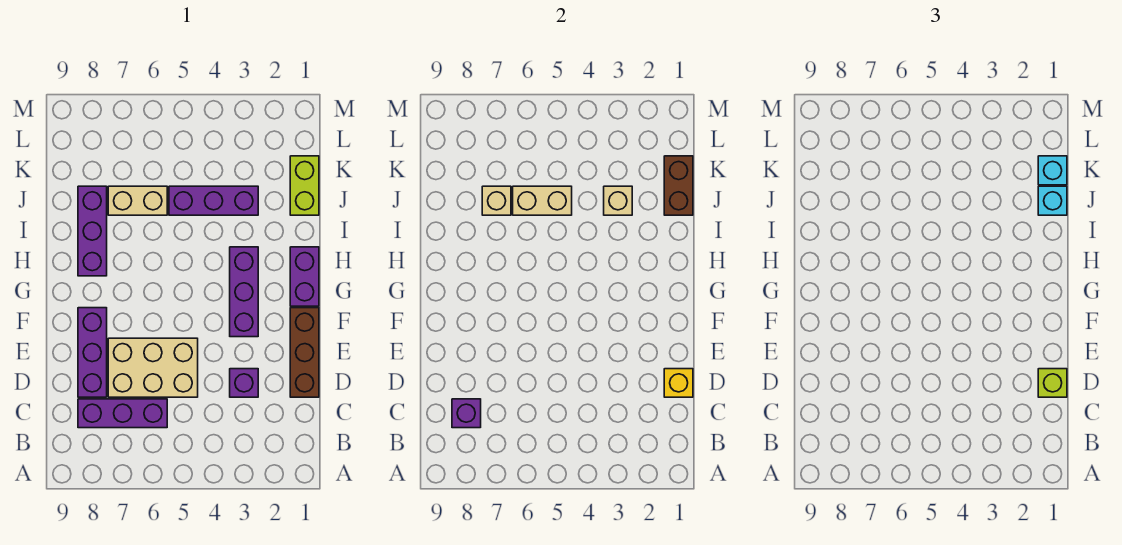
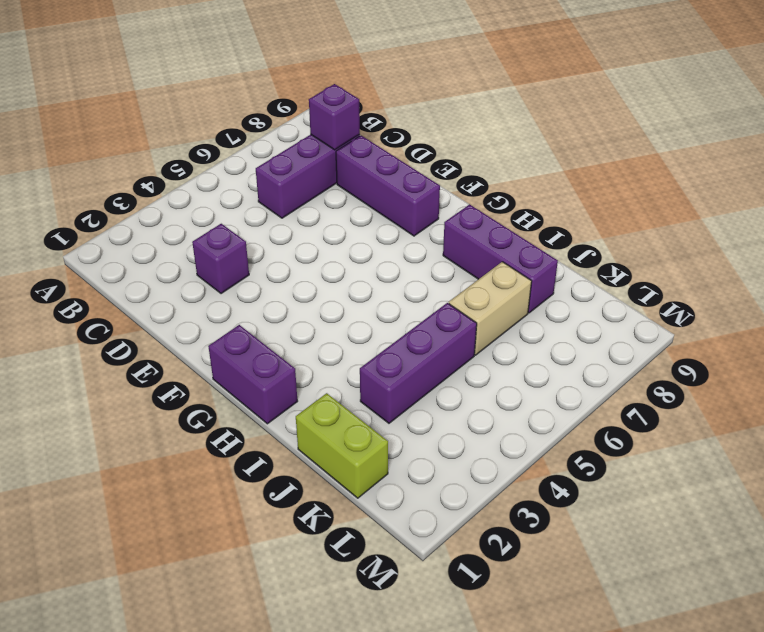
none -> brown brick D1:F1 level 1
none -> tan brick D5:E7 level 1
none -> purple brick F3:H3 level 1

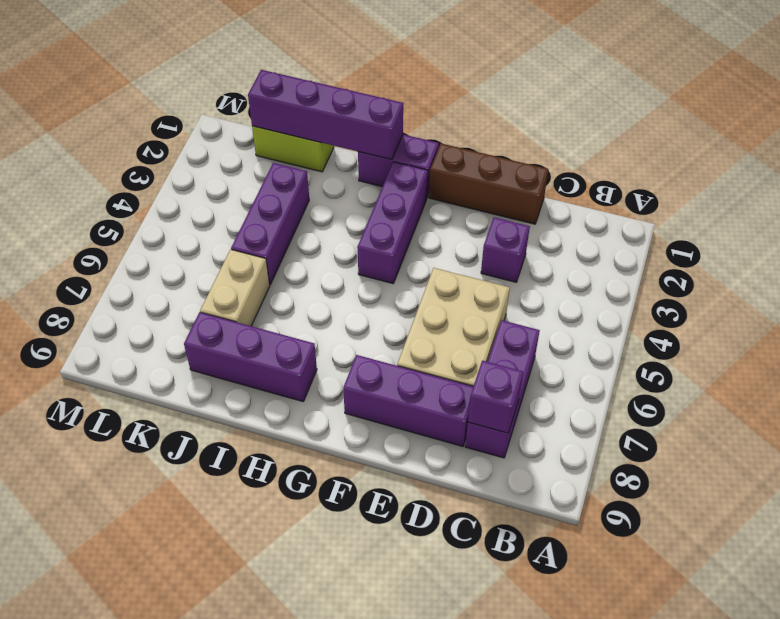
purple brick G2:G4 level 1 -> purple brick F3:H3 level 1
purple brick H1:K1 level 2 -> brown brick J1:K1 level 2
none -> yellow brick D1 level 2
none -> tan brick J3 level 2
none -> tan brick J5:J6 level 2

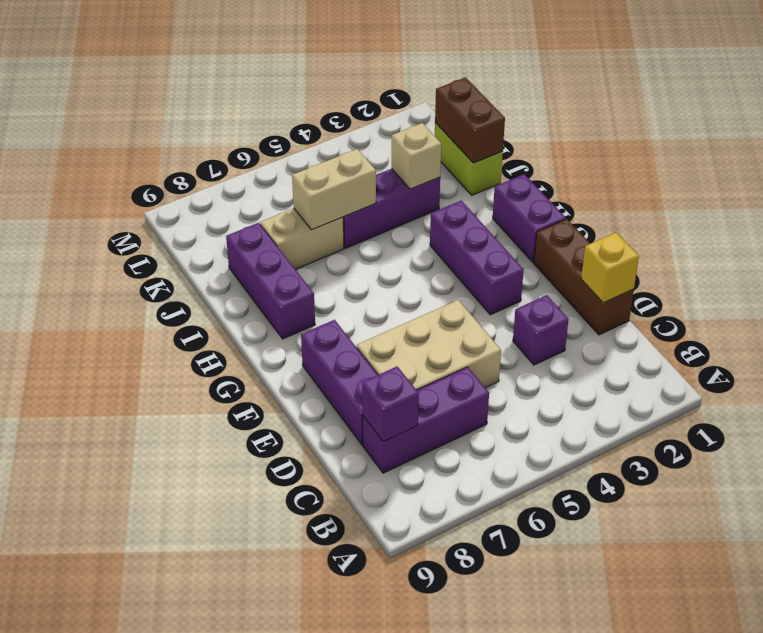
none -> tan brick J7 level 2
none -> lime brick D1 level 3
none -> cyan brick J1 level 3

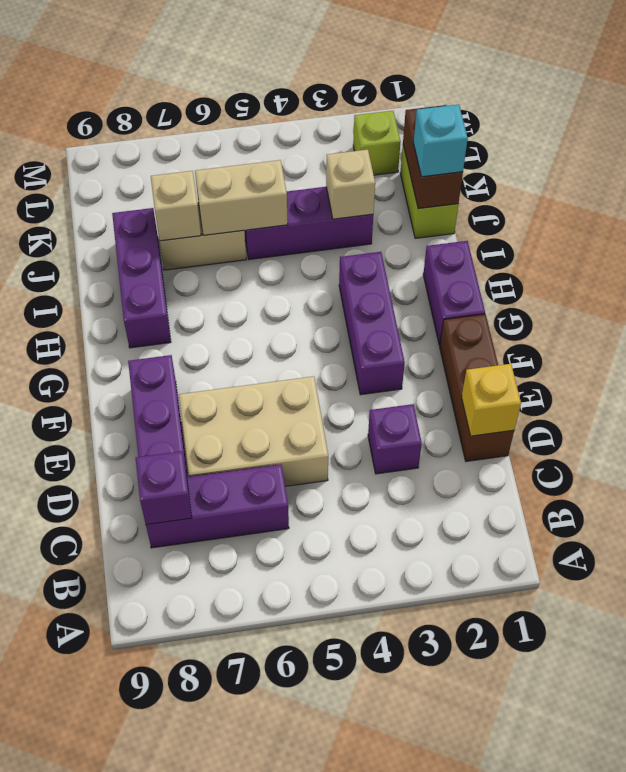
lime brick L2 level 1 -> lime brick D1 level 3
none -> cyan brick K1 level 3

